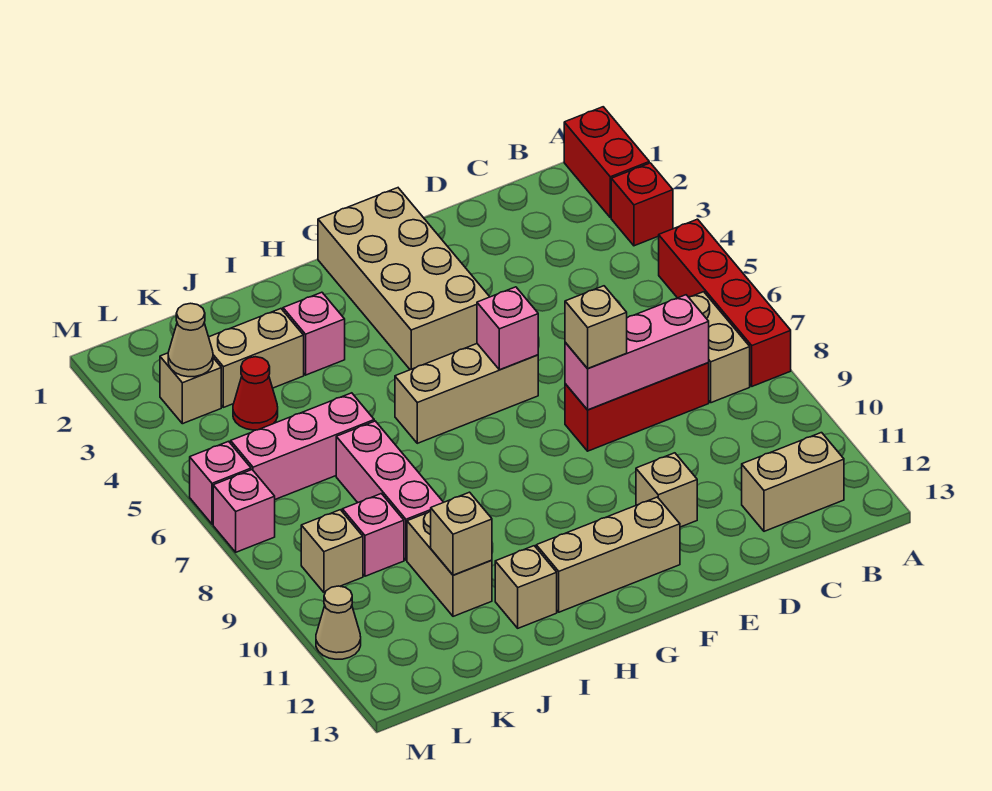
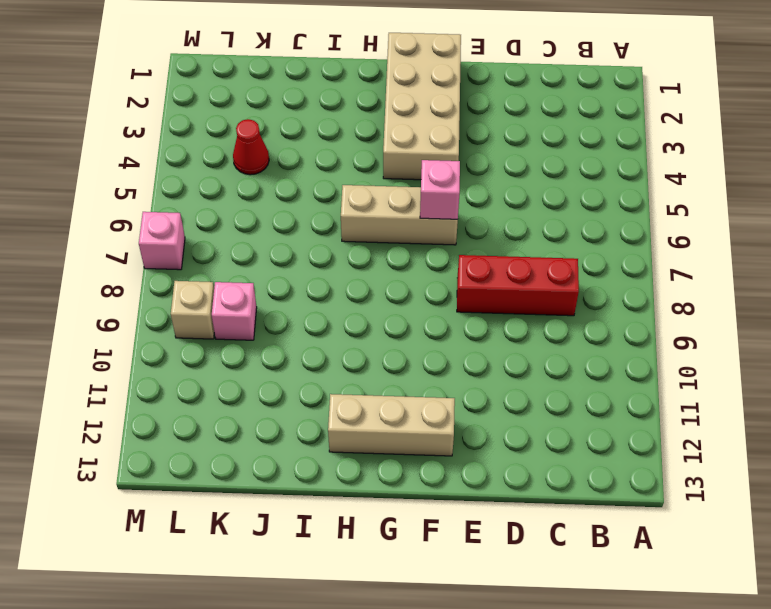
none -> red brick A1:A2 level 1
none -> red brick A3 level 1
none -> red brick A5:A8 level 1

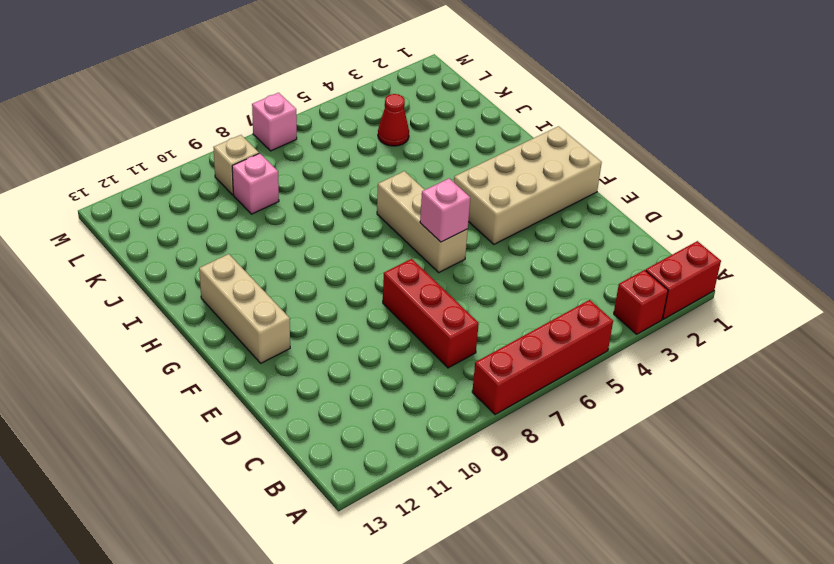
none -> tan brick B7:B8 level 1
none -> tan brick B12:C12 level 1
none -> tan brick E11 level 1

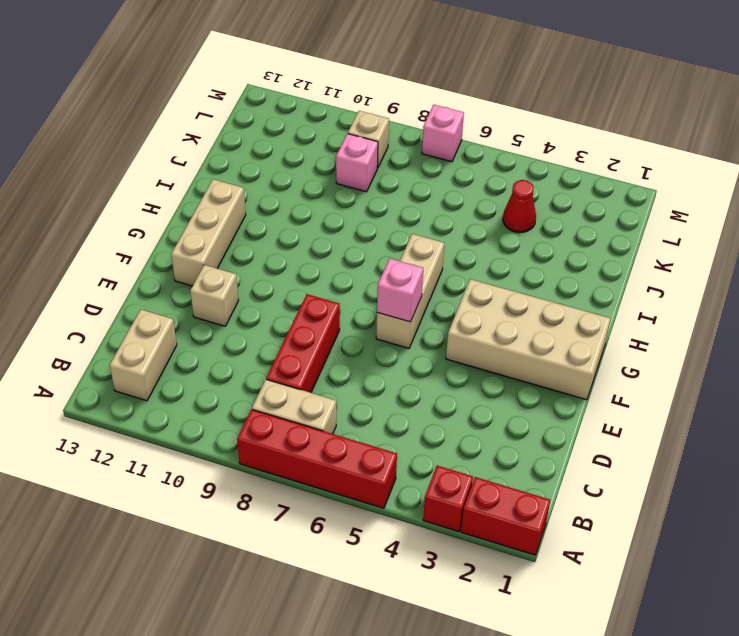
none -> pink brick I3 level 1
none -> tan brick I12 level 1
none -> tan brick J3:K3 level 1

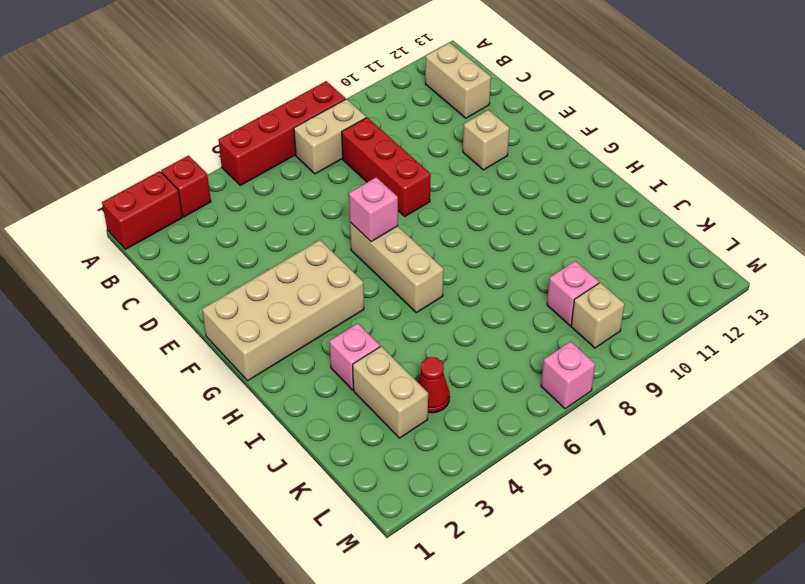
none -> tan brick F12:H12 level 1
none -> tan brick I12 level 1
none -> pink brick J6:L6 level 1

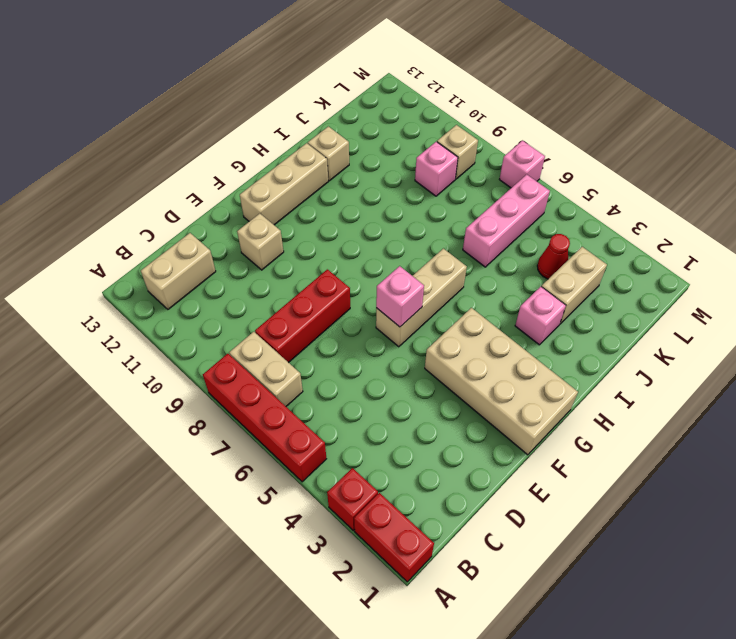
none -> pink brick J7:J9 level 1
none -> tan brick J10:J11 level 1
none -> tan brick L3 level 1

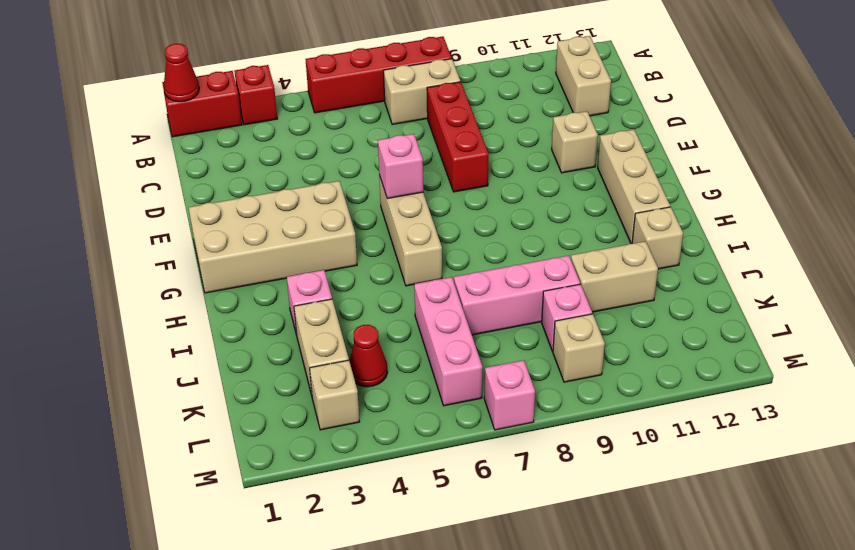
red cone A1 level 2 -> none
none -> pink brick M6 level 1
none -> tan cone M11 level 1
none -> pink brick C8:E8 level 2

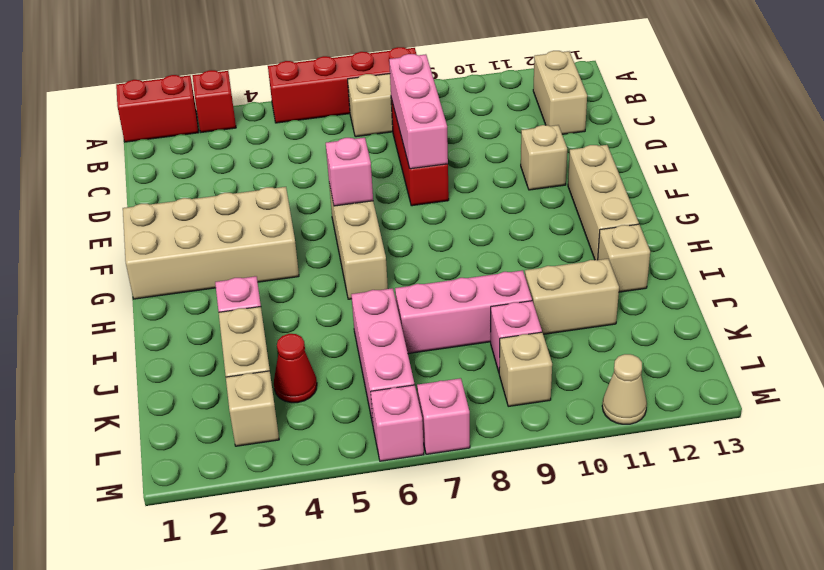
none -> tan brick J11 level 2
none -> tan cone L3 level 2
none -> tan brick E8 level 3

